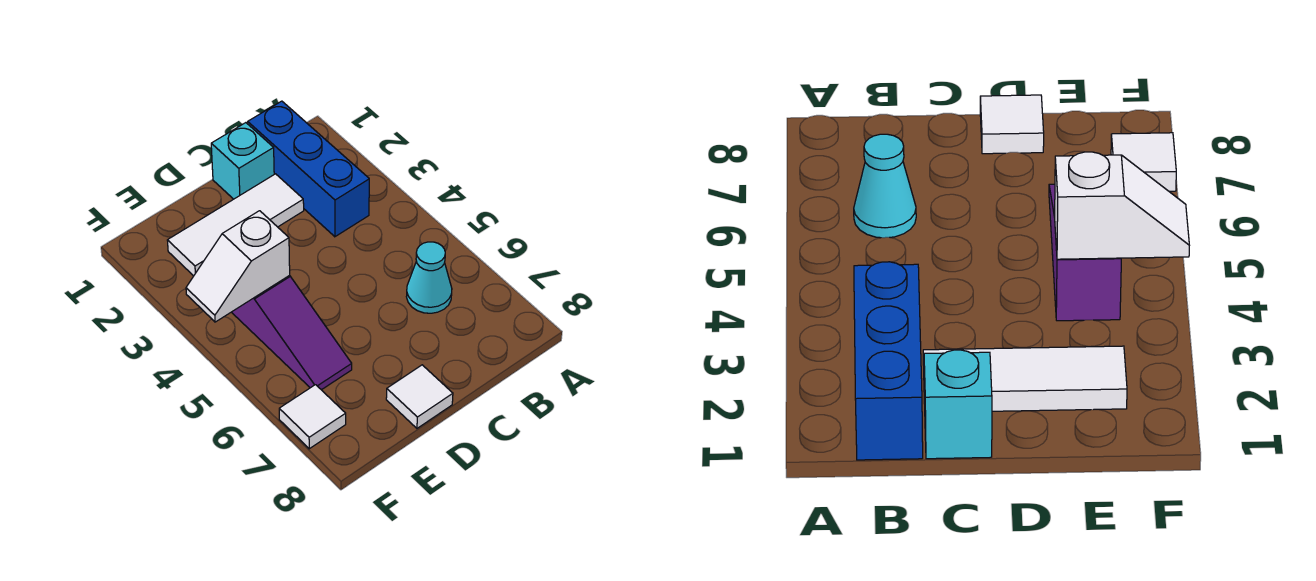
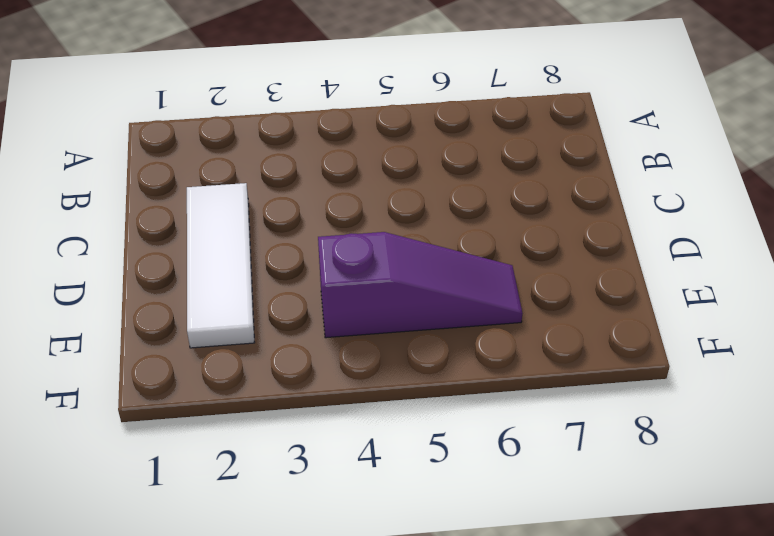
none -> blue brick B1:B3 level 1
none -> cyan cone B6 level 1

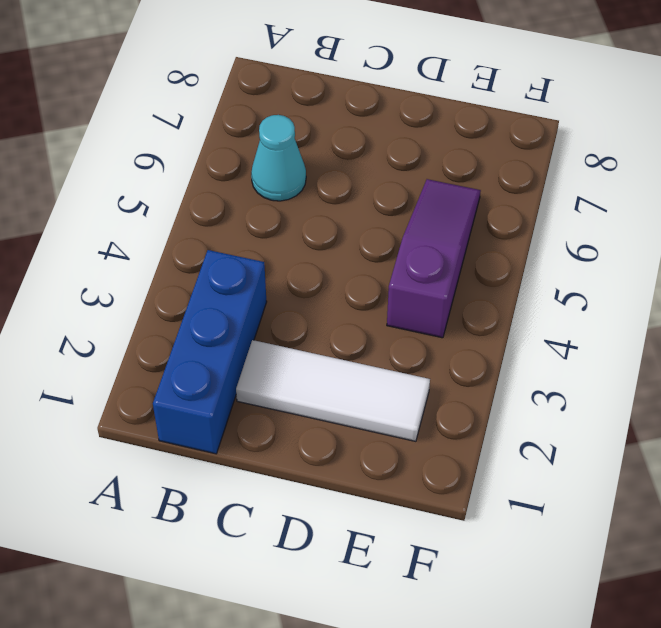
none -> cyan brick C1 level 1
none -> white tile D8 level 1

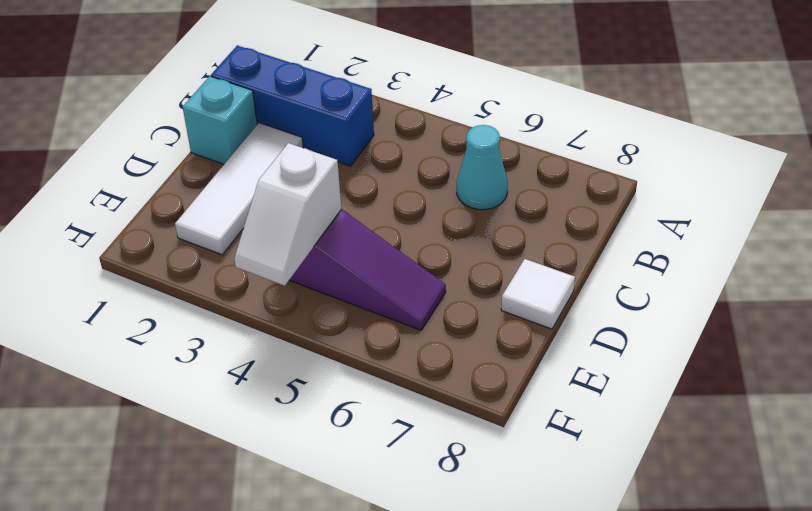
none -> white tile F7 level 1

